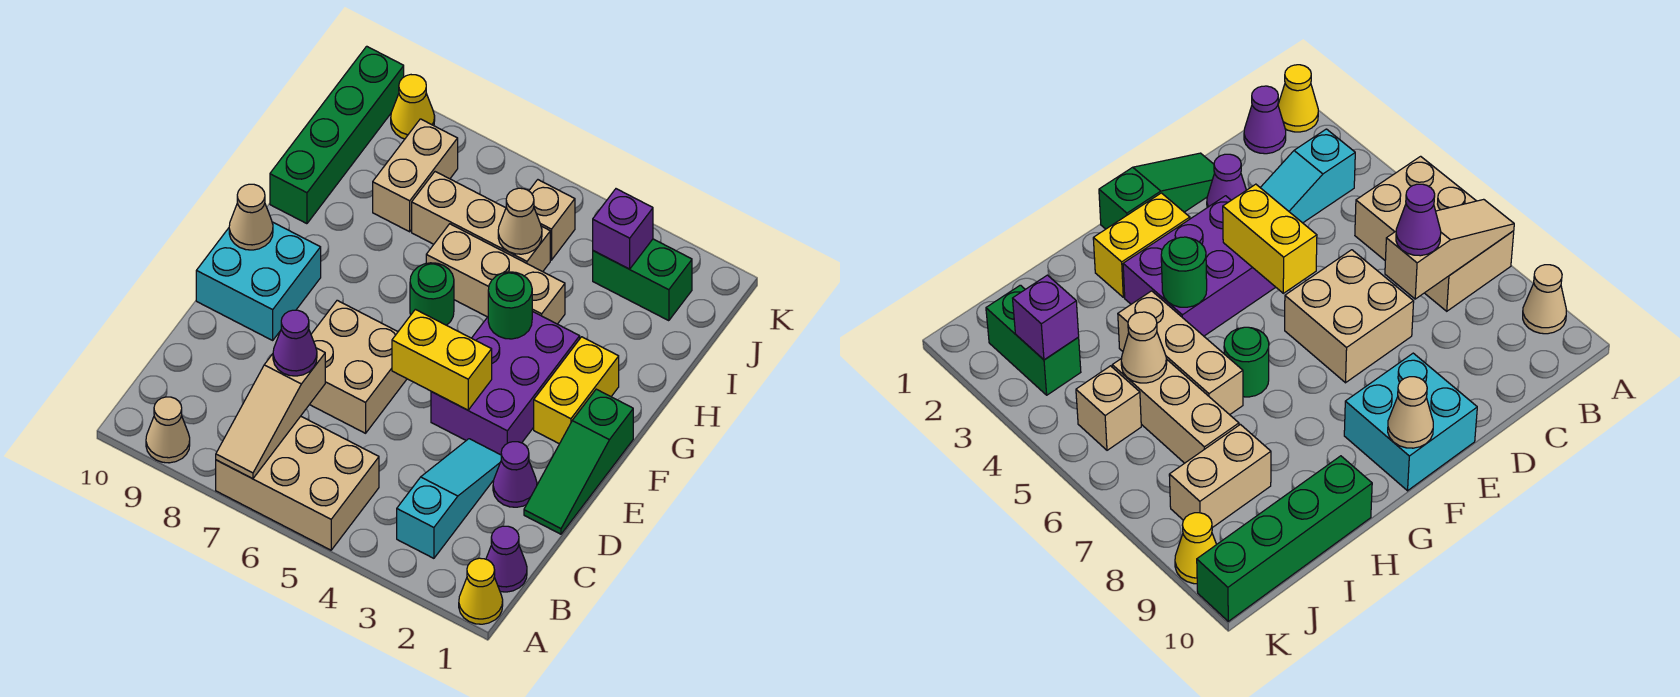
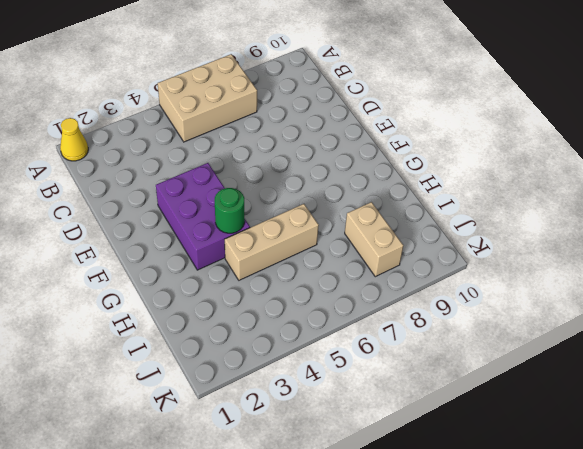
none -> tan cone A9 level 1
none -> purple cone B1 level 1
none -> cyan slope B3:D3 level 1 top B

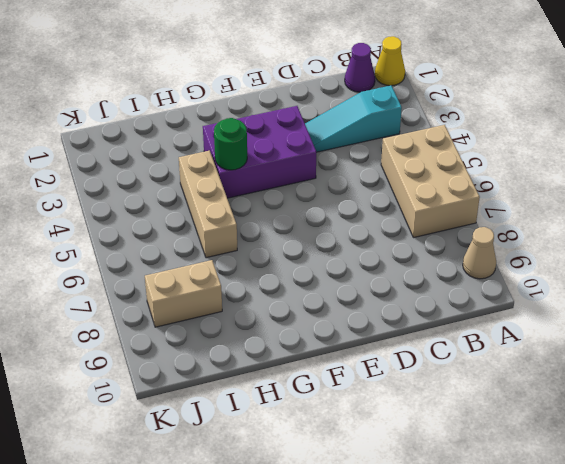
none -> green slope D1:F1 level 1 top F
none -> purple cone D2 level 1
none -> tan brick D6:E7 level 1

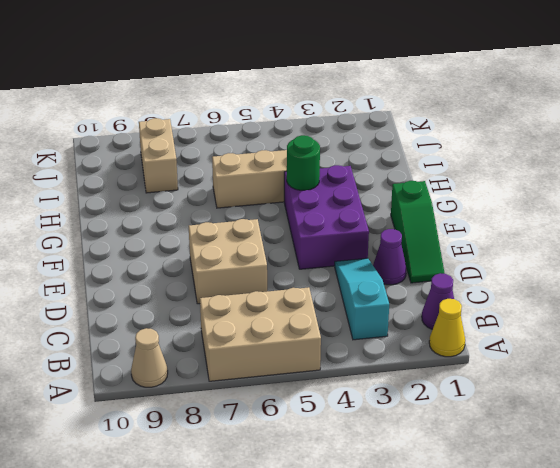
none -> cyan brick E9:F10 level 1
none -> yellow brick F2:G2 level 1
none -> green round brick G6 level 1

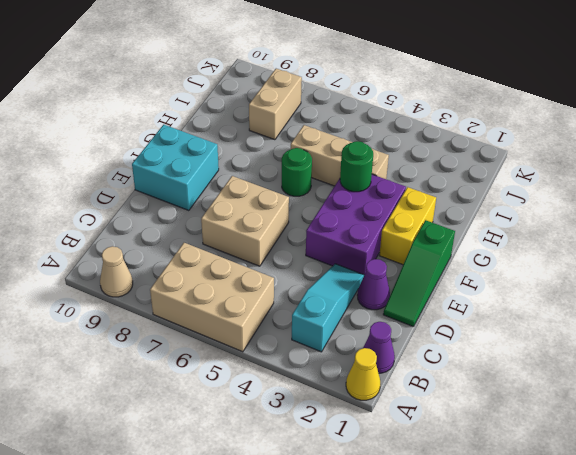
none -> green brick H10:K10 level 1
none -> tan brick I5:I7 level 1
none -> green brick J2:J3 level 1

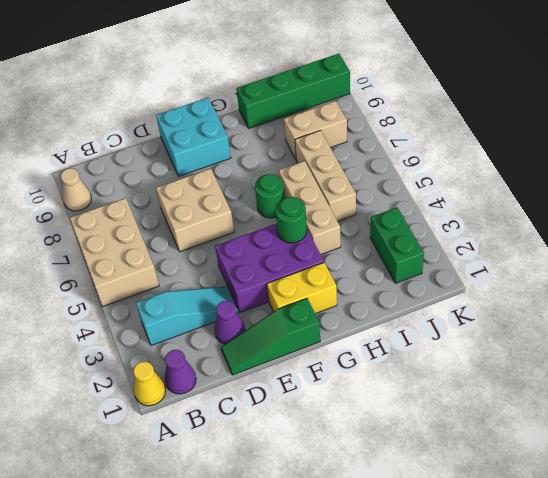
none -> tan brick J5 level 1
none -> yellow cone K9 level 1
none -> tan slope A7:C7 level 2 top C

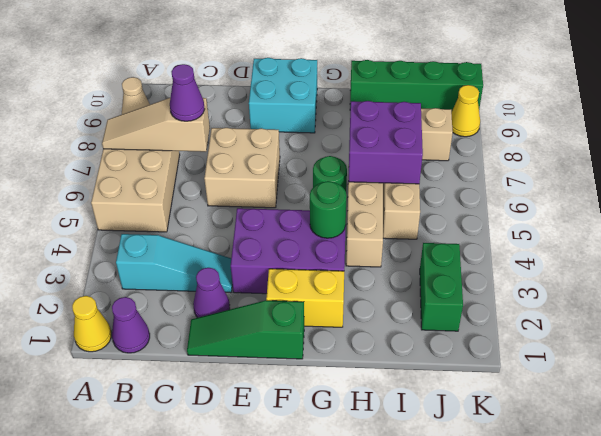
purple brick H6:I7 level 2 -> none
none -> tan brick J5 level 1
none -> yellow brick E4:E5 level 2
none -> tan cone F10 level 2

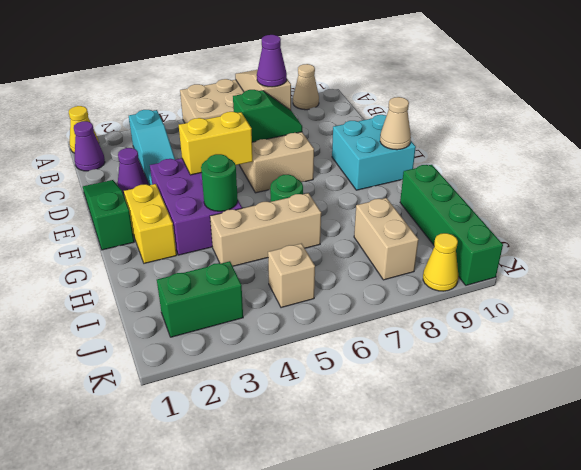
green slope D6:D7 level 2 top 6 -> none
none -> tan brick I5:I7 level 1
none -> tan cone I5 level 2
none -> purple brick J3 level 2

